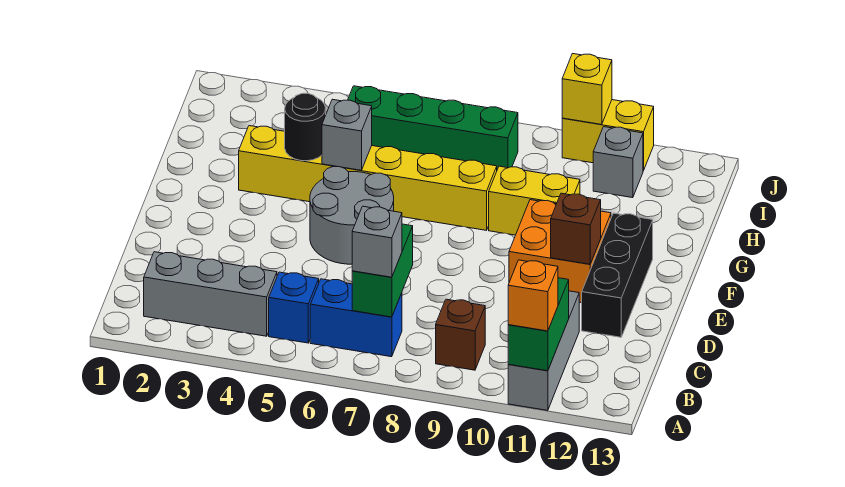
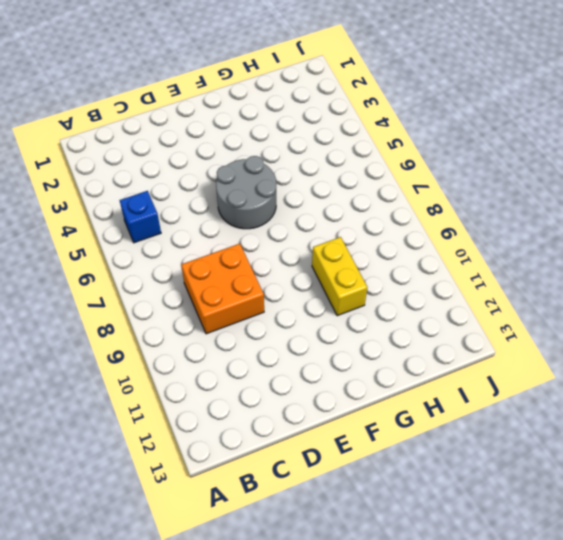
orange brick C8:D9 level 1 -> orange brick E10:F11 level 1
none -> grey brick A11:C11 level 1
none -> grey brick B2:B4 level 1
none -> blue brick B6:B7 level 1

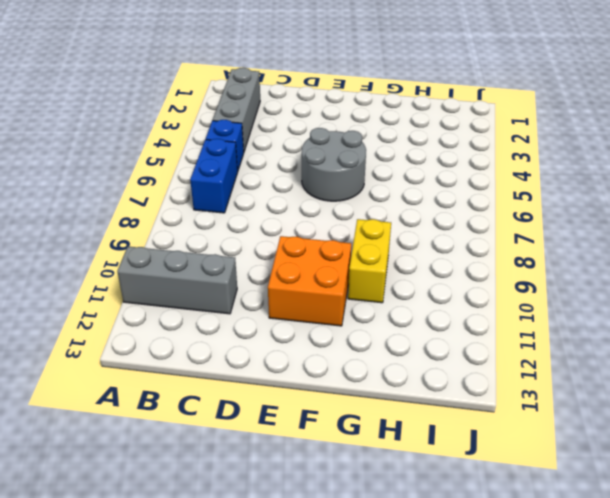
none -> brown brick B9 level 1
none -> black brick D12:F12 level 1
none -> yellow brick G3:G8 level 1

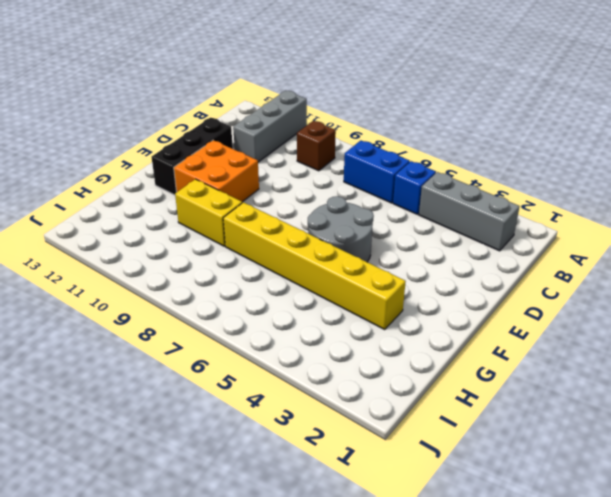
none -> green brick I5:I8 level 1
none -> grey brick I11 level 1
none -> yellow brick J10:J11 level 1

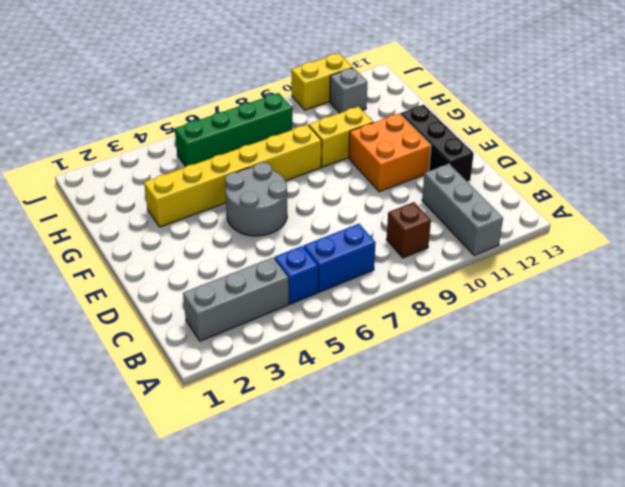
none -> green brick A11:B11 level 2
none -> green brick B7:C7 level 2
none -> brown brick E11 level 2

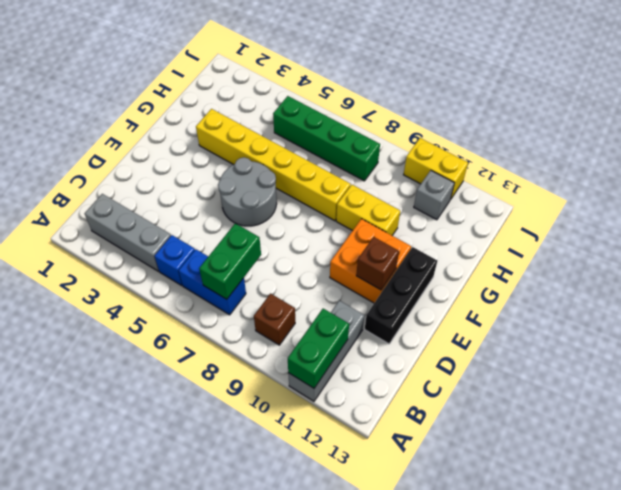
none -> black round brick G4 level 2
none -> grey brick G5 level 2
none -> yellow brick J10 level 2

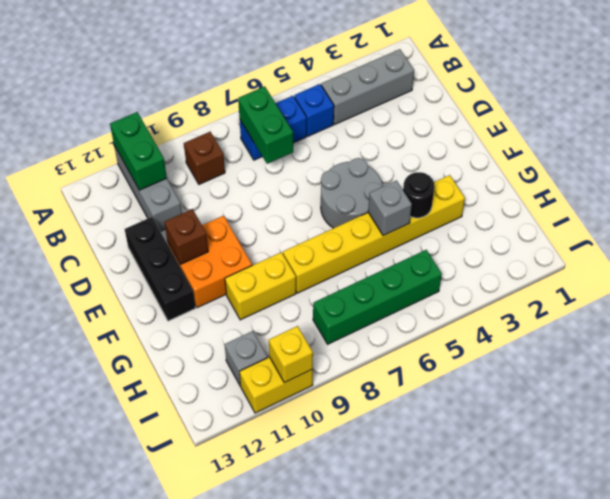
none -> orange brick A11 level 3
none -> grey brick B7 level 3

